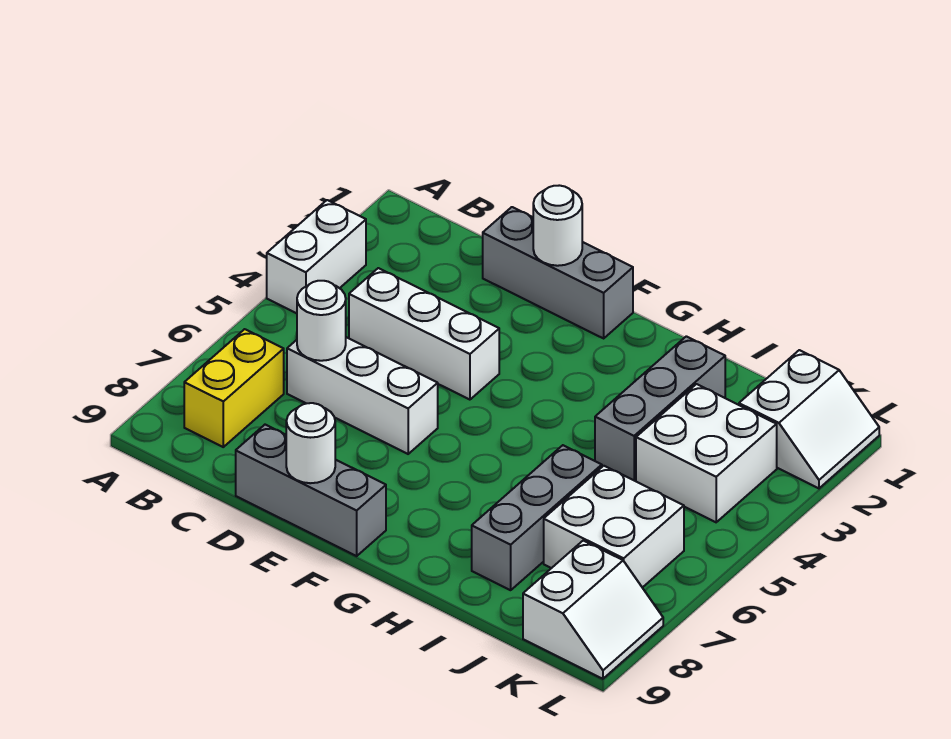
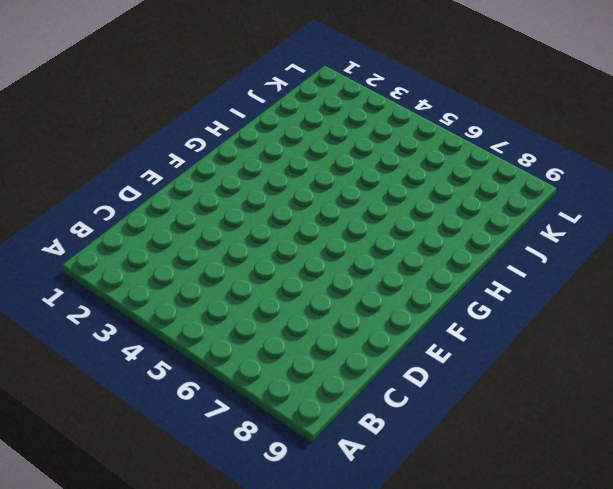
none -> white brick A3:A4 level 1
none -> yellow brick B7:B8 level 1
none -> white brick C4:E4 level 1

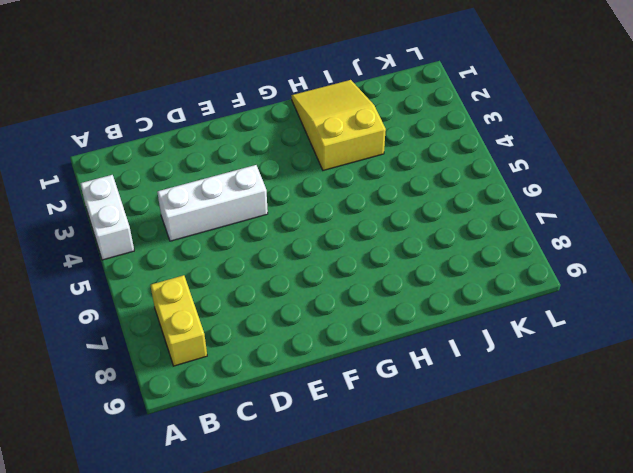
yellow slope H1:I3 level 1 top 3 -> grey brick I2:I4 level 1
none -> white brick C6:E6 level 1
none -> grey brick D1:F1 level 1
none -> grey brick D9:F9 level 1

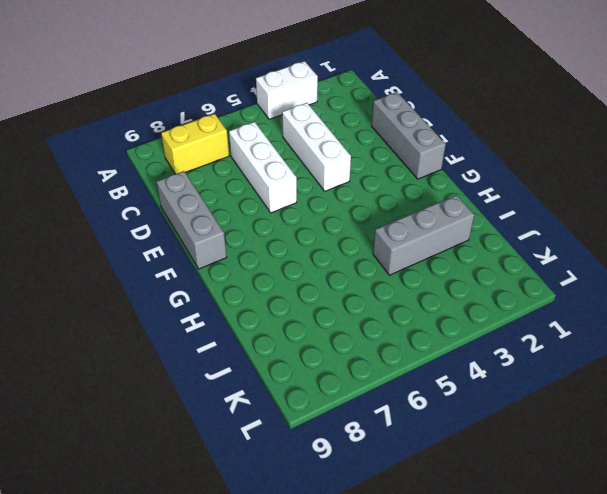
none -> grey brick I6:I8 level 1
none -> white brick J3:K4 level 1
none -> white brick J6:K7 level 1

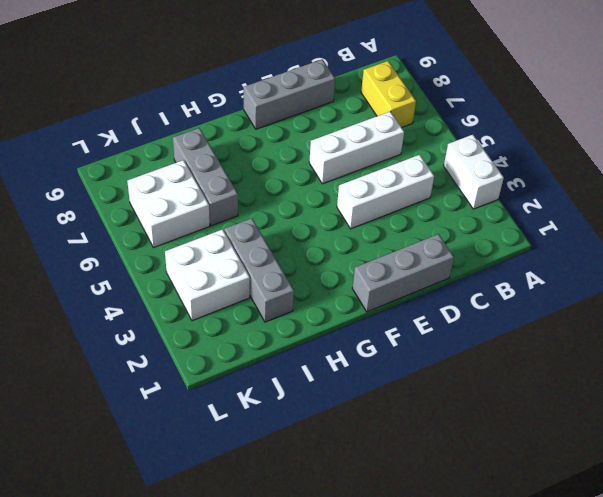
none -> white slope K1:L2 level 1 top K
none -> white slope K8:L9 level 1 top K
none -> white round brick C6 level 2

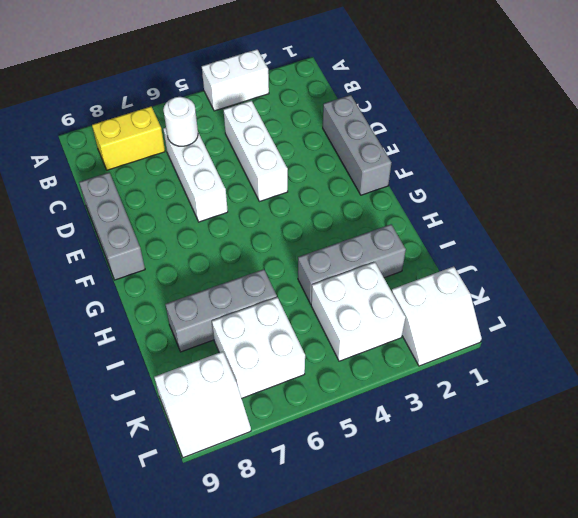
none -> white round brick E1 level 2
none -> white round brick E9 level 2

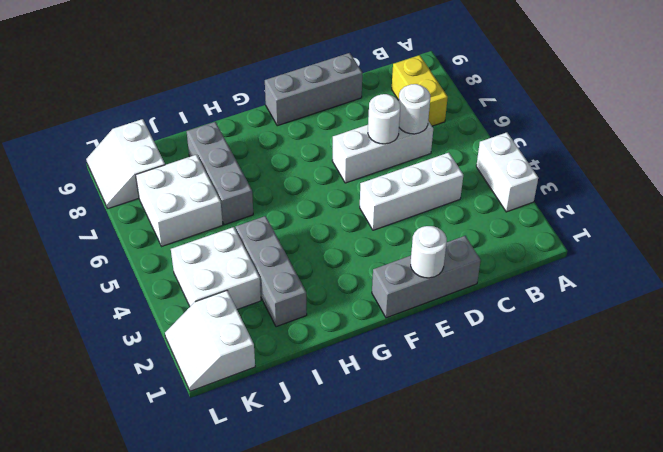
white round brick D6 level 2 -> white round brick E9 level 2

